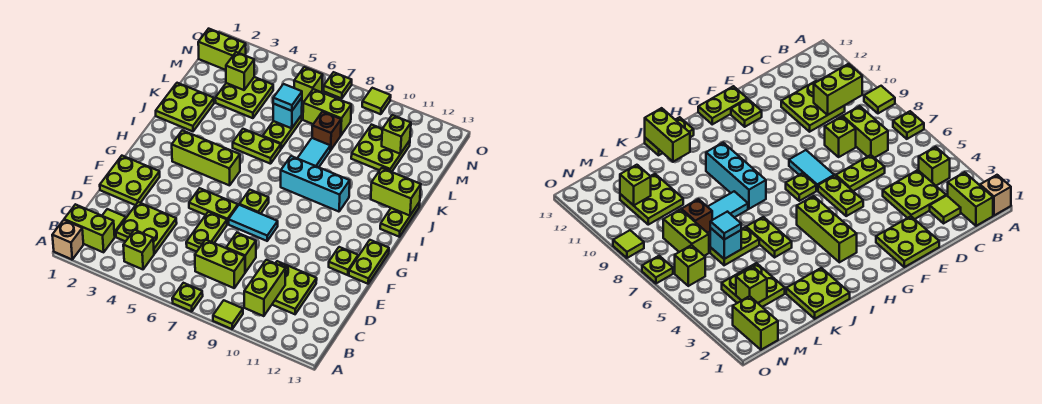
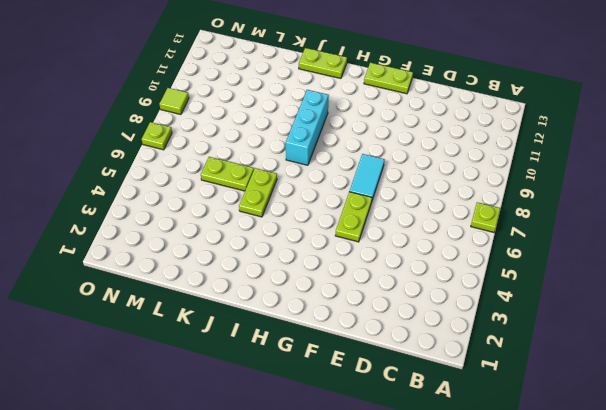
none -> tan brick A1 level 1
none -> lime tile A9 level 1
none -> lime brick B1:B2 level 1
none -> lime brick B4 level 1

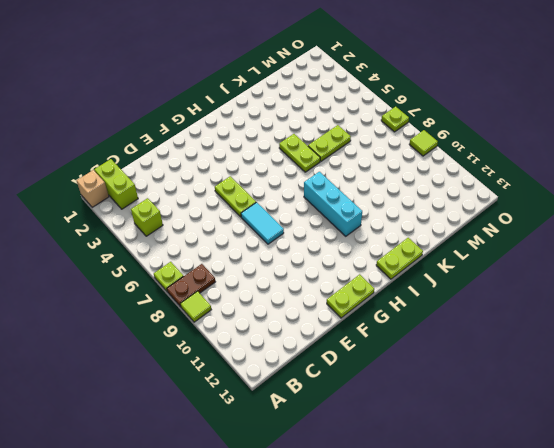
brown plate A8:B8 level 1 -> none
none -> lime tile C2 level 1
none -> lime plate C3:D4 level 1
none -> lime brick C7:C8 level 1
none -> lime plate C10:D11 level 1

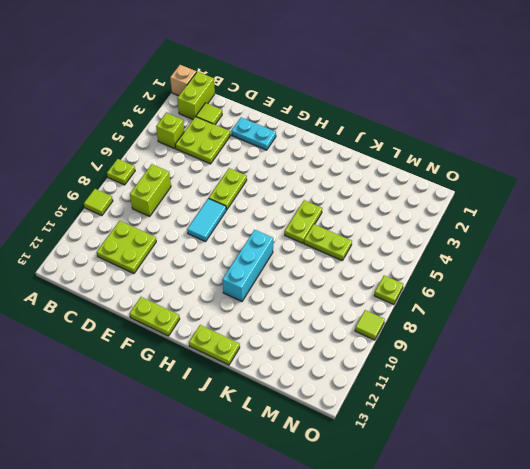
cyan plate E2:F2 level 1 -> lime plate E1:F2 level 1
none -> lime plate D6:E6 level 1
none -> lime brick D8 level 1
none -> lime plate F12 level 1
none -> lime plate G7 level 1

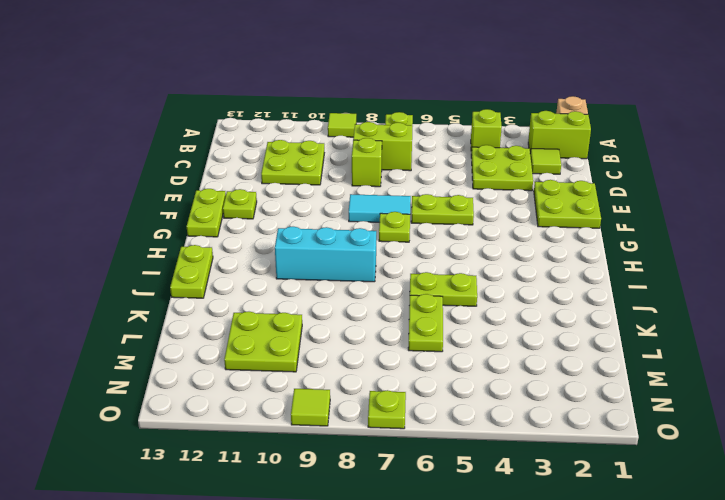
none -> lime plate D6:E6 level 1
none -> lime brick H3:H5 level 1
none -> lime plate J1:K2 level 1
none -> cyan tile J8:K8 level 1

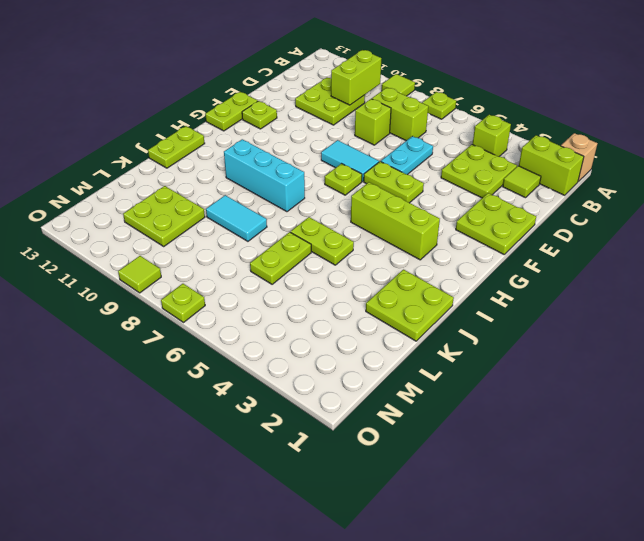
cyan plate D6:E6 level 1 -> lime plate D6:E6 level 1
cyan tile K8:K9 level 1 -> cyan tile J8:K8 level 1
none -> lime plate L3:M4 level 1
none -> brown brick L8 level 1
none -> lime brick M7:M8 level 1
none -> lime brick N1:N2 level 1

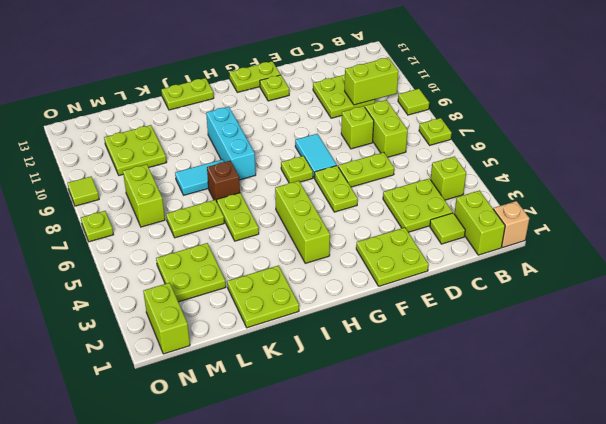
brown brick J7 level 1 -> brown brick L8 level 1
none -> lime brick N6 level 1
none -> lime brick J12:J13 level 2
none -> cyan brick L6 level 2
none -> lime brick M3 level 2

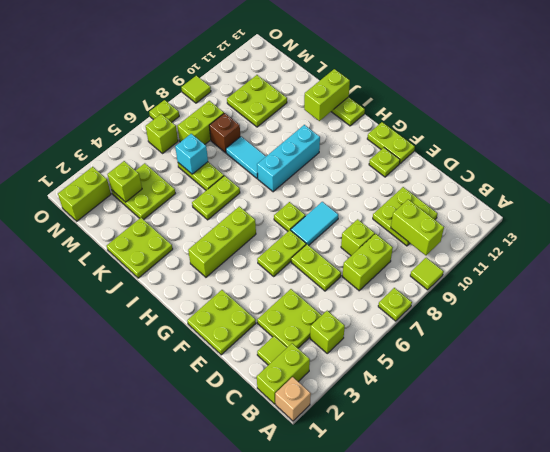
none -> lime brick M11 level 2
none -> cyan tile L6 level 3

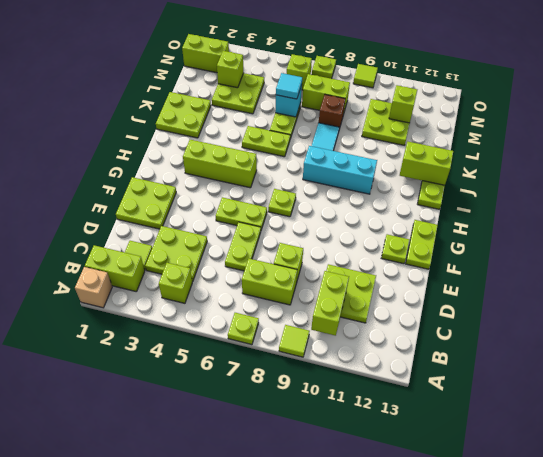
none -> cyan tile F7:F8 level 1

